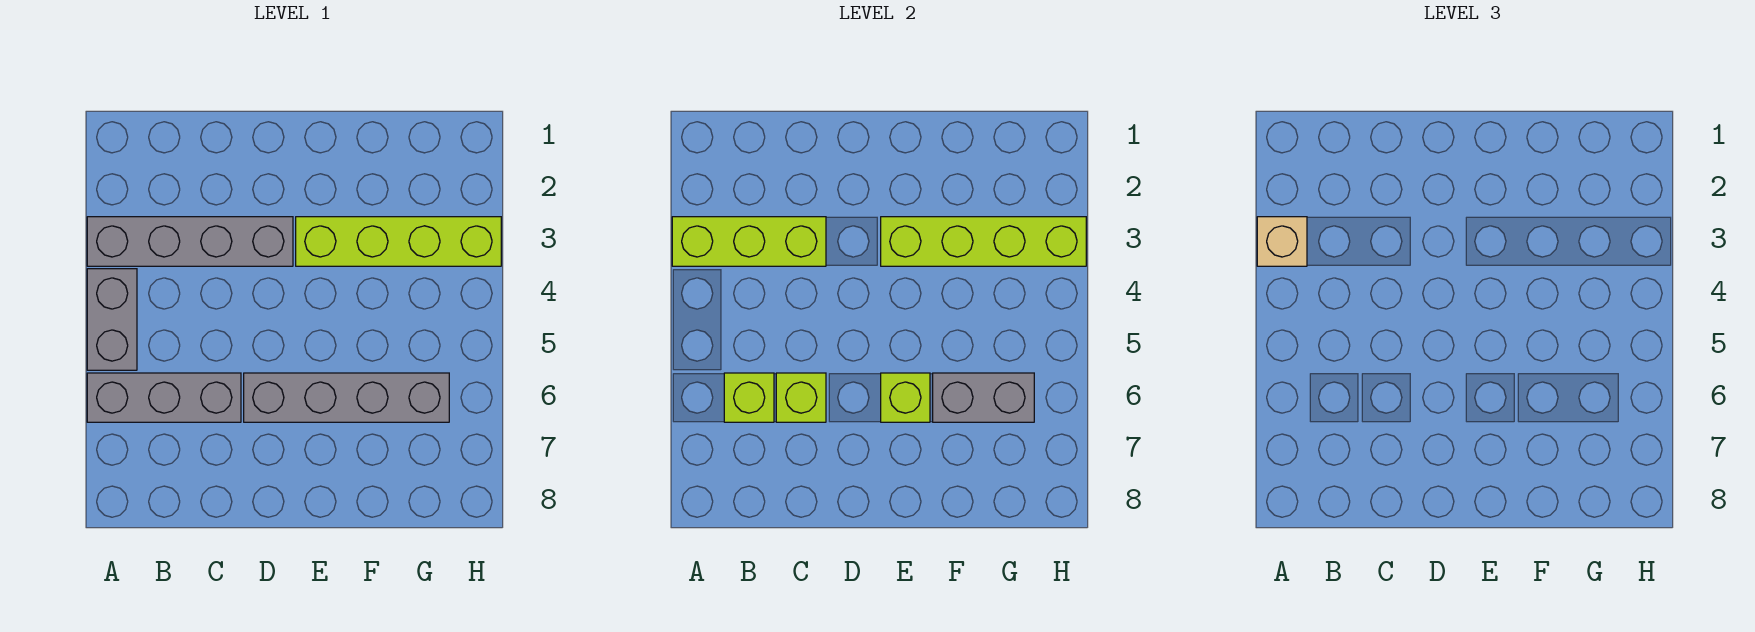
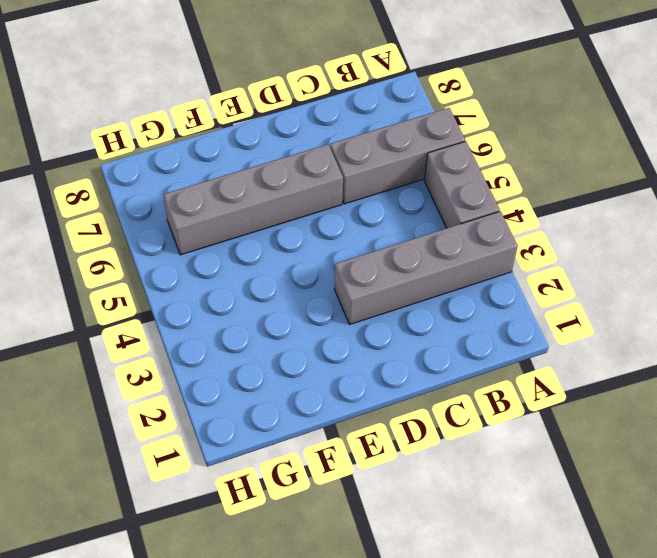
none -> lime brick E3:H3 level 1
none -> lime brick A3:C3 level 2
none -> lime brick B6 level 2

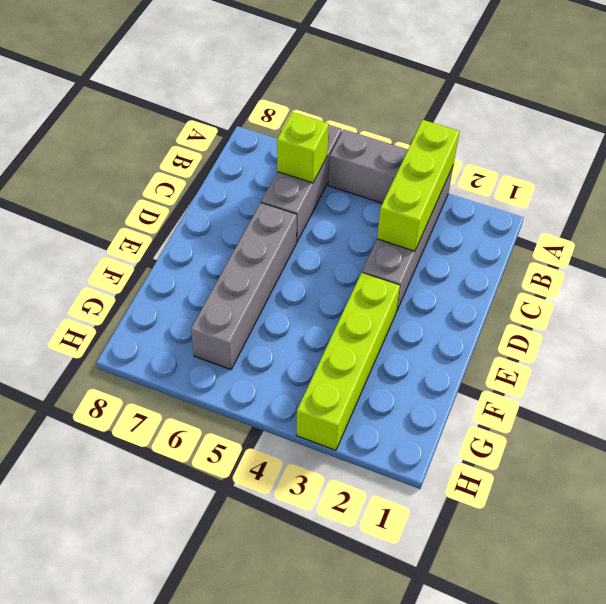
none -> lime brick C6 level 2
none -> lime brick E3:H3 level 2
none -> lime brick E6 level 2

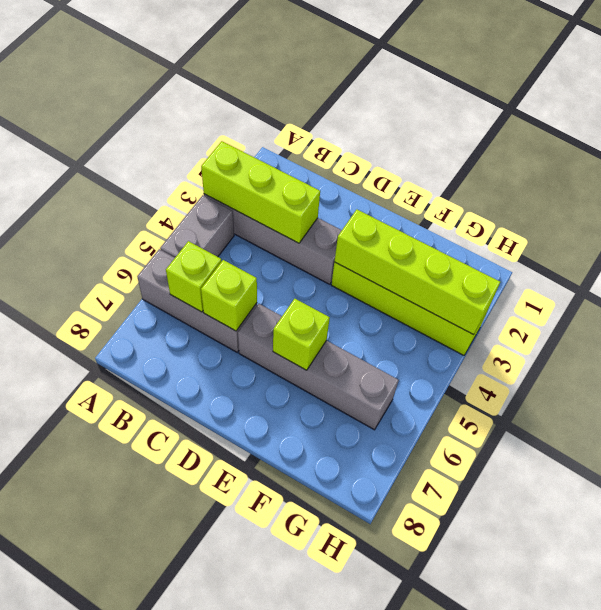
none -> grey brick F6:G6 level 2
none -> tan brick A3 level 3

